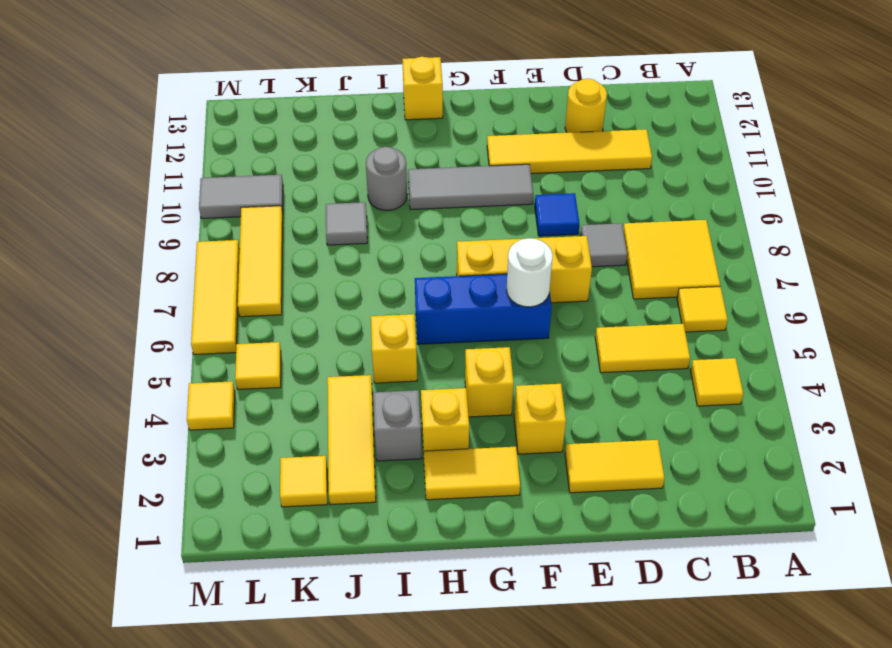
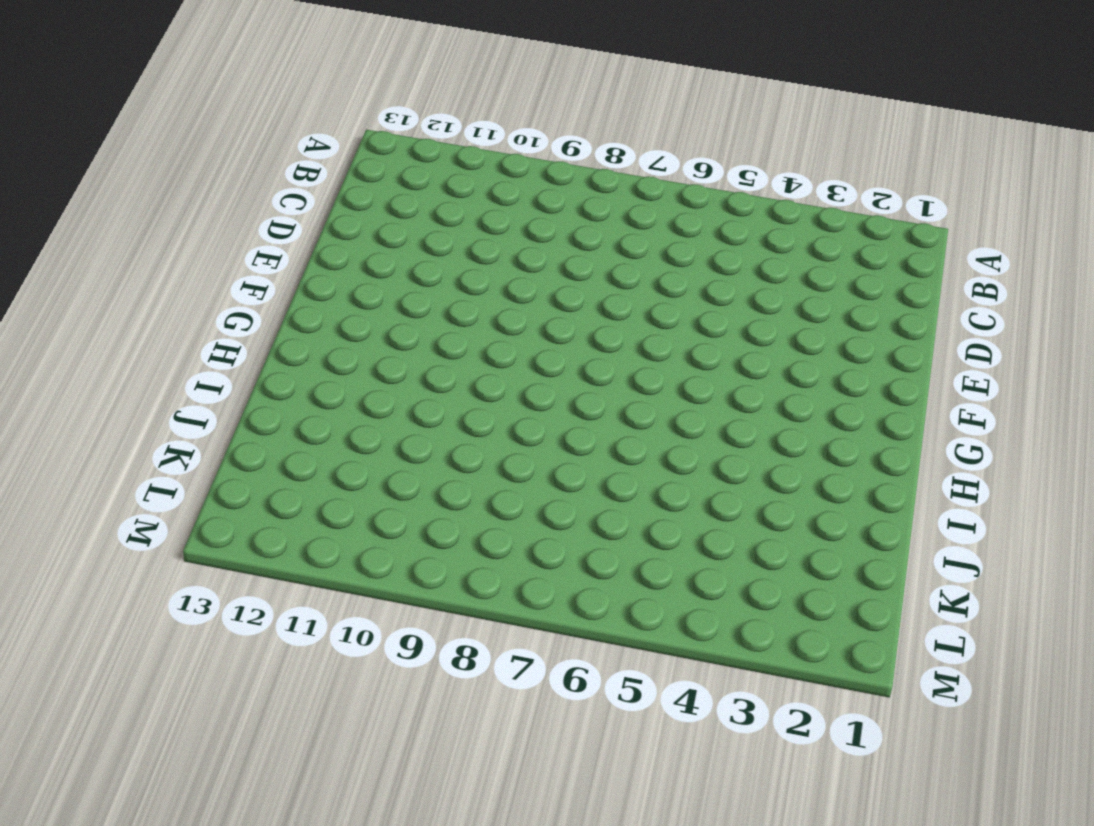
none -> yellow tile B4 level 1
none -> yellow tile B6 level 1
none -> yellow tile B7:C8 level 1

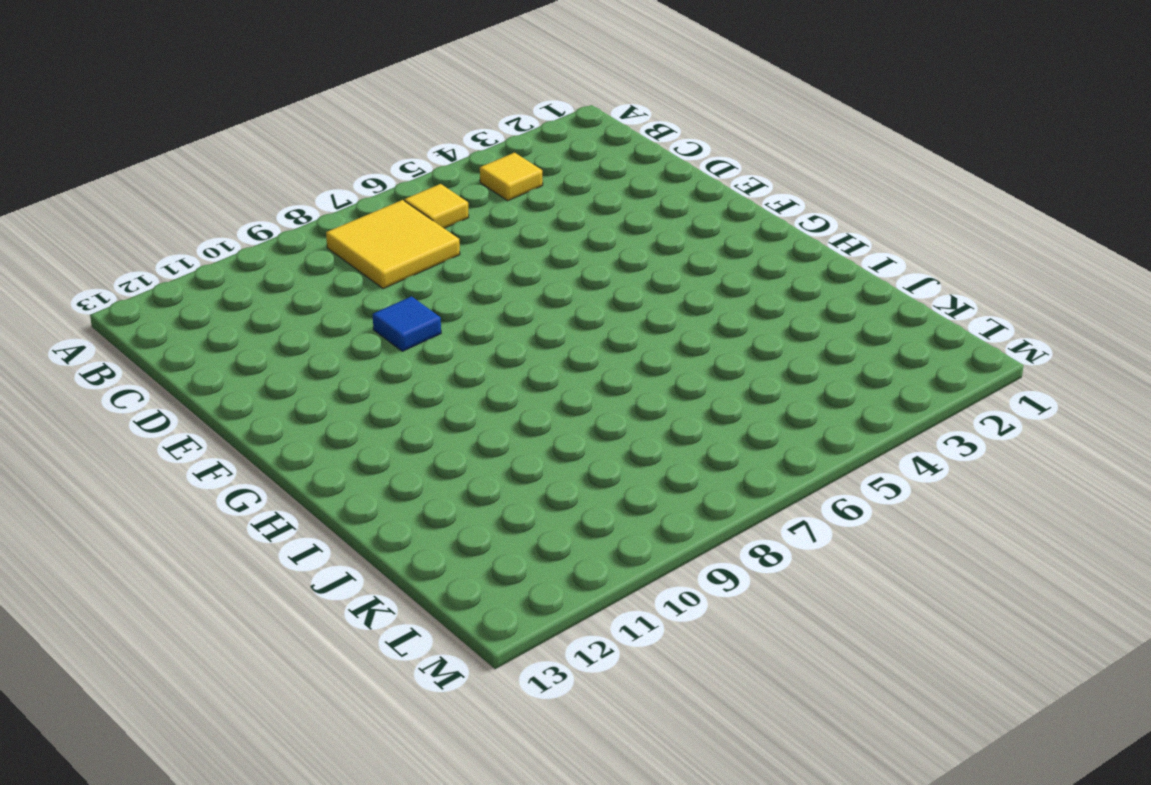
none -> yellow tile C5:D5 level 1
none -> yellow tile C11:F11 level 1
none -> yellow tile D2:E2 level 1

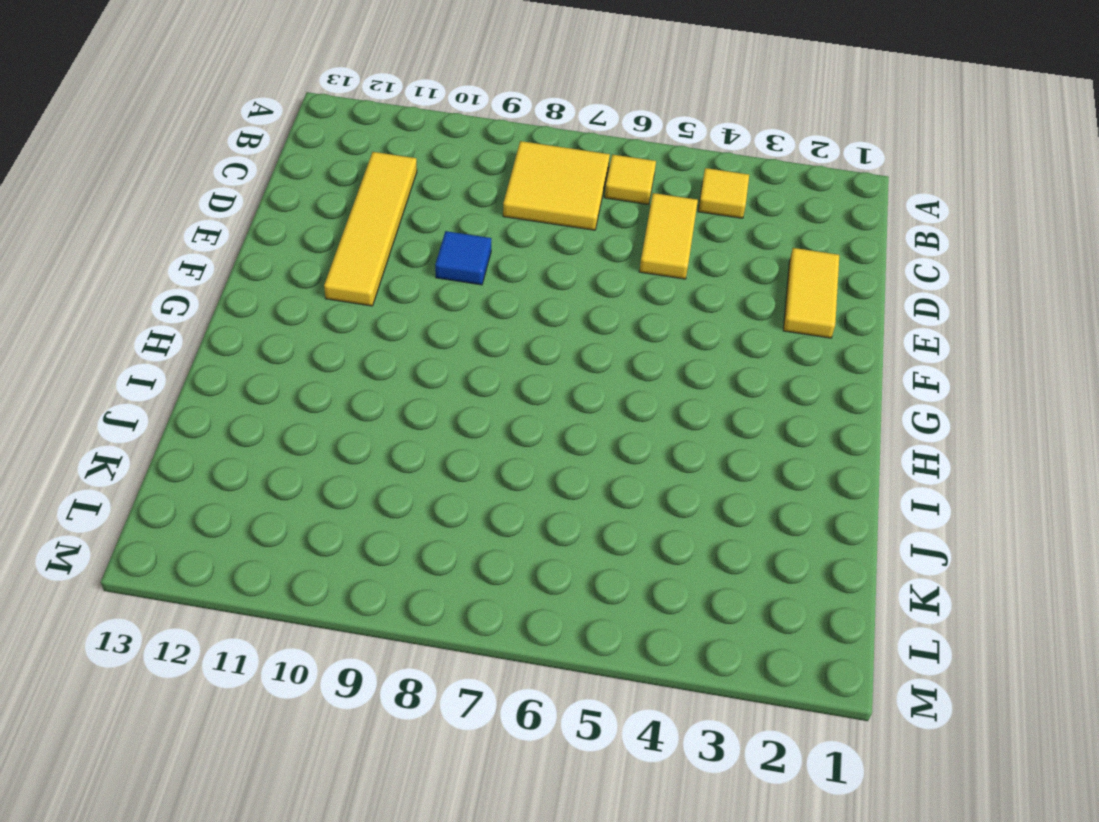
none -> grey tile D8 level 1
none -> yellow round brick D12 level 1
none -> yellow brick E7:G7 level 1

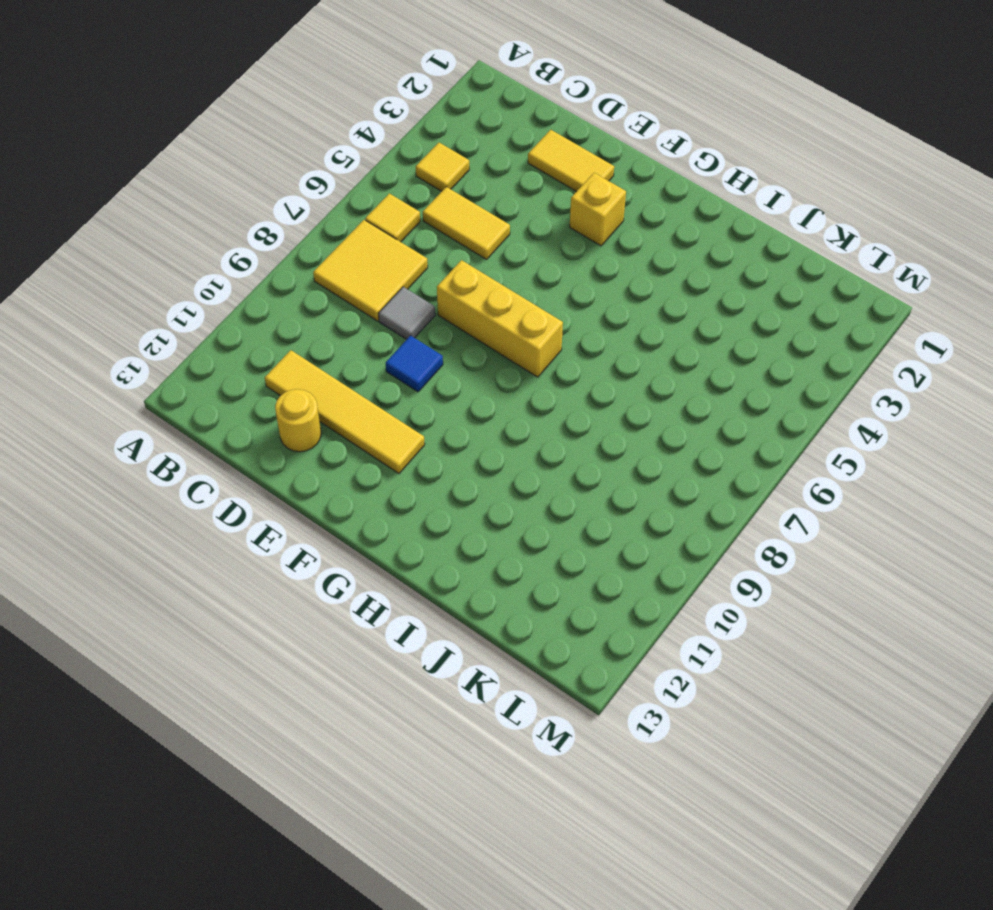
none -> blue brick F6:H6 level 1
none -> grey tile F10:H10 level 1
none -> yellow tile G2:H2 level 1

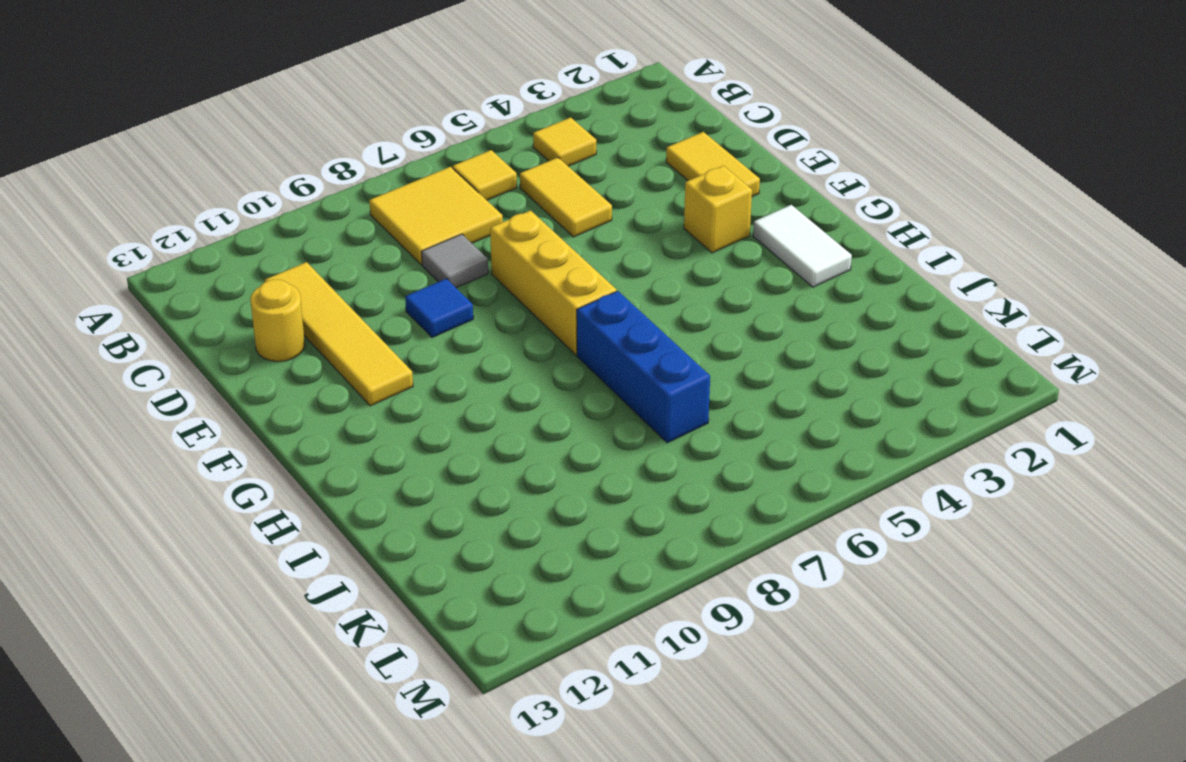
white tile G2:H2 level 1 -> yellow tile G2:H2 level 1
blue brick H7:J7 level 1 -> blue brick F6:H6 level 1
none -> grey tile F10:H10 level 1
none -> yellow brick G4 level 1
none -> yellow brick H3 level 1

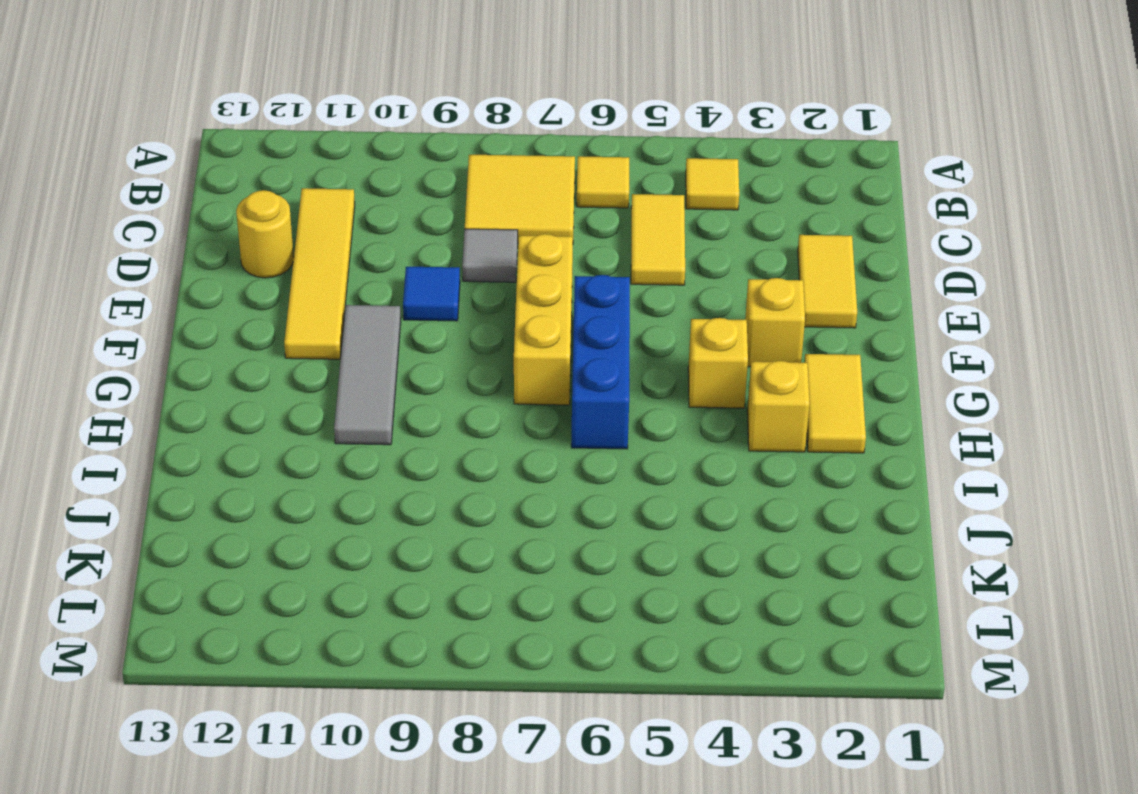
none -> yellow brick H13 level 1
none -> grey brick I3 level 1
none -> yellow brick I5 level 1

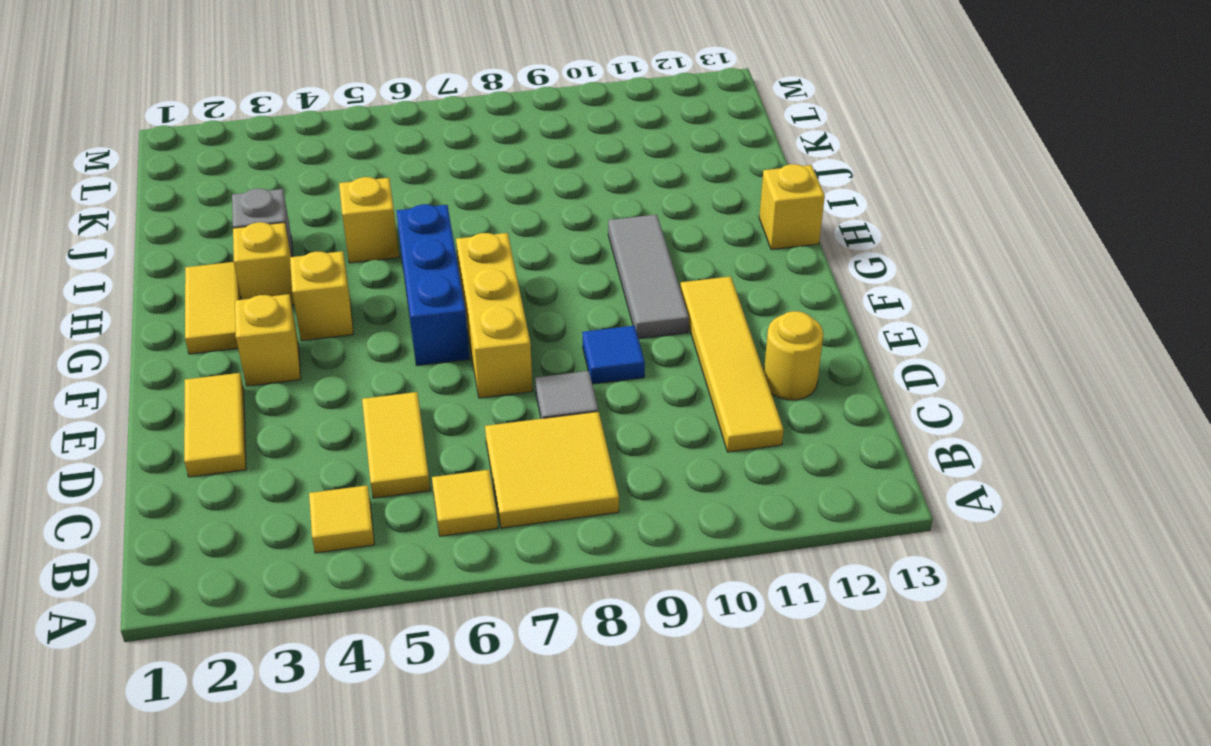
none -> grey round brick I10 level 1
none -> yellow tile J2:J4 level 1
none -> grey tile J9 level 1

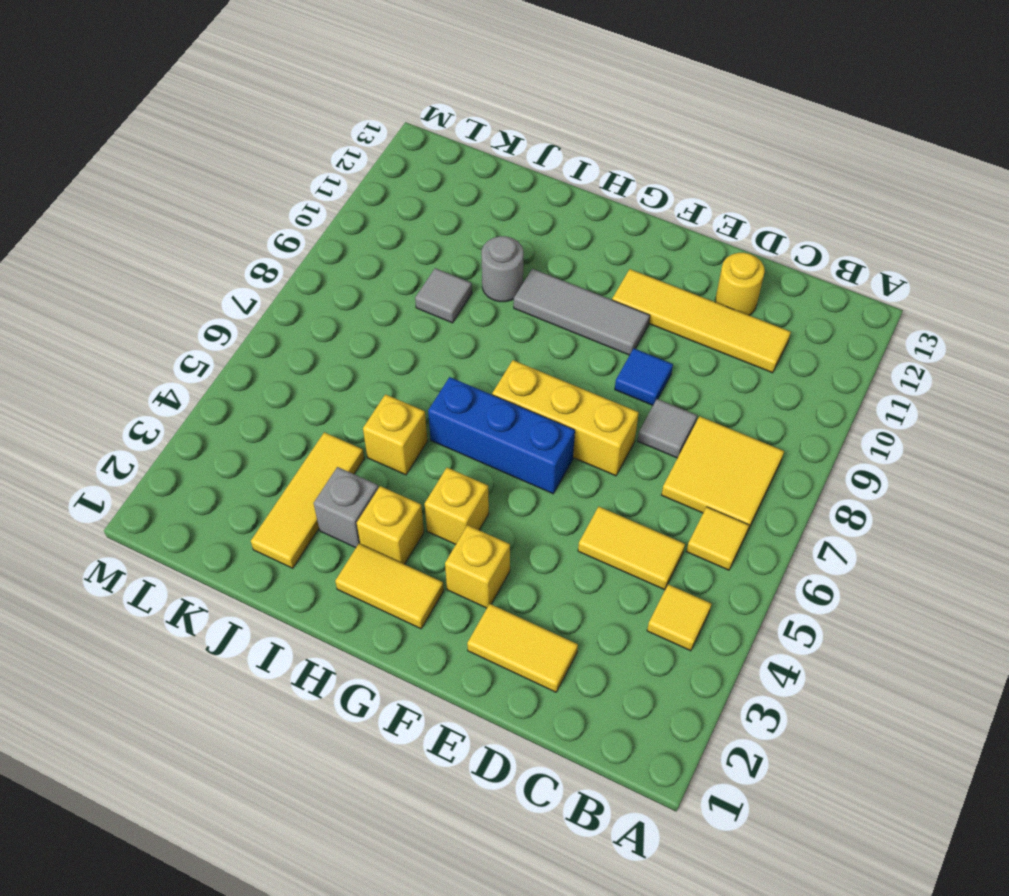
none -> yellow brick H13 level 1
none -> yellow tile K2 level 1
none -> yellow tile L5 level 1

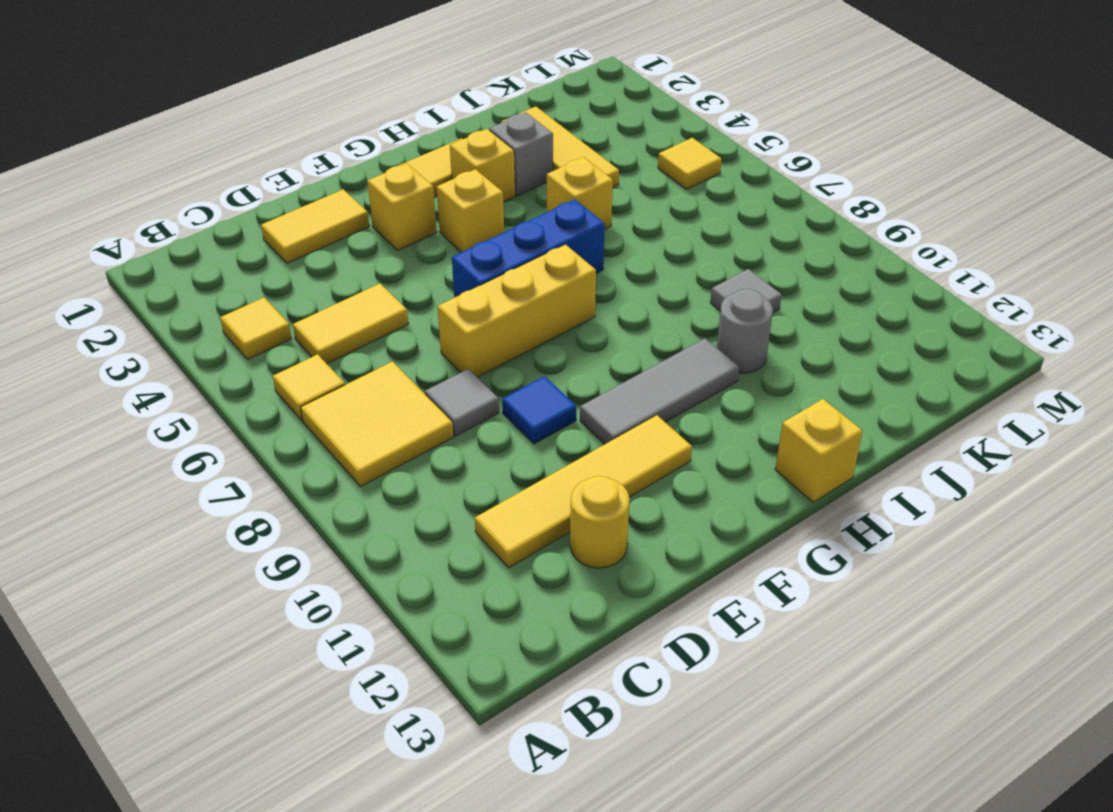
none -> yellow tile K2 level 1
none -> yellow tile L7:L9 level 1
none -> grey tile L10:M10 level 1

